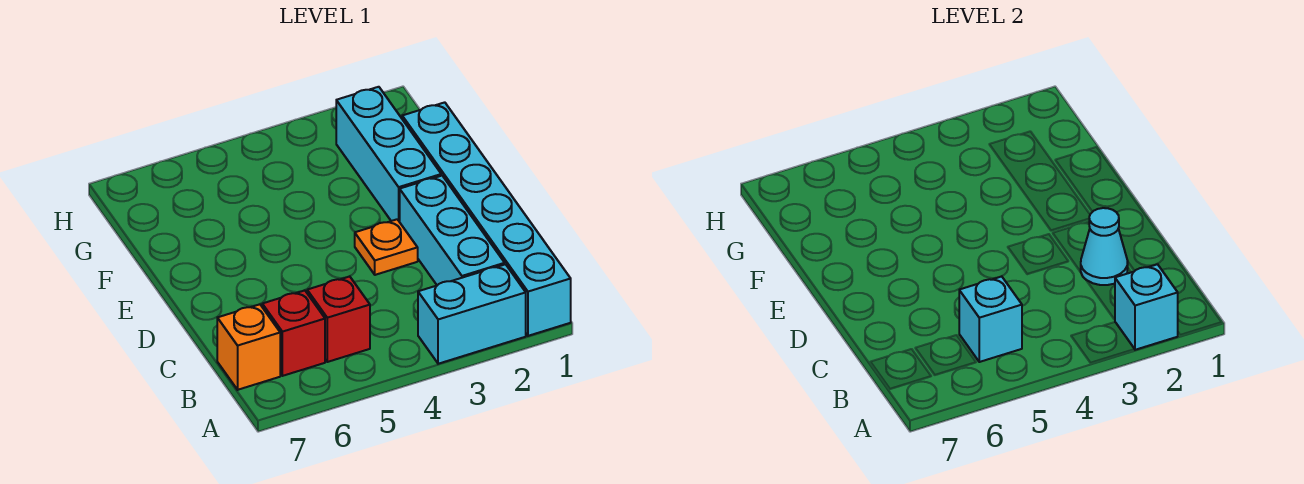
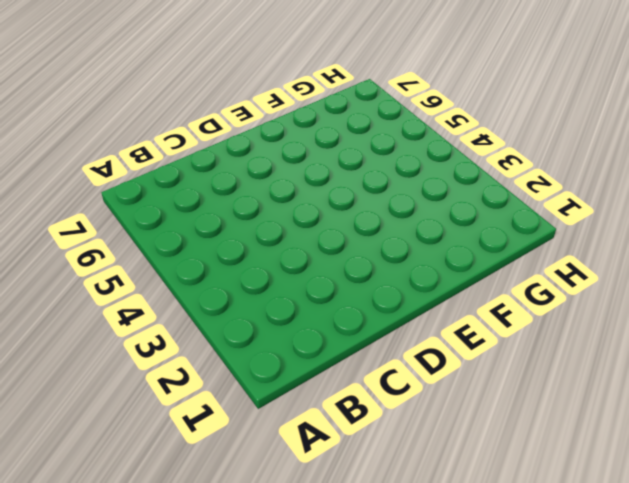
none -> cyan brick A1:F1 level 1
none -> cyan brick A2:A3 level 1

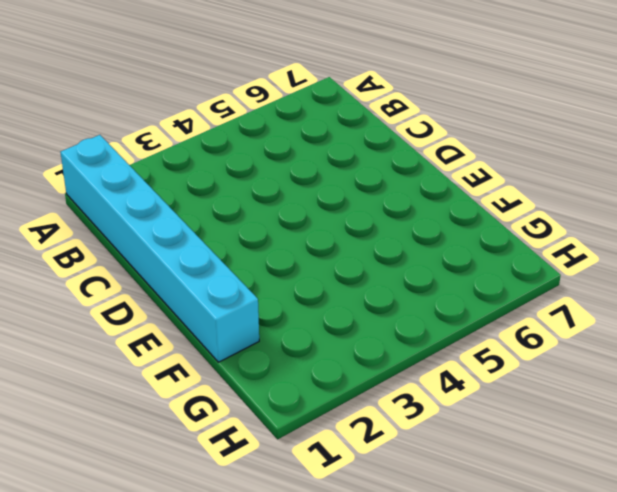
none -> cyan brick A2:A3 level 1
none -> cyan brick B2:D2 level 1

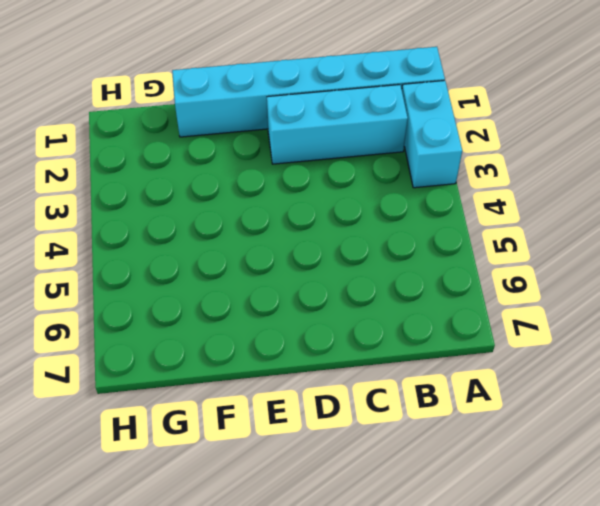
none -> red brick B5 level 1
none -> red brick B6 level 1

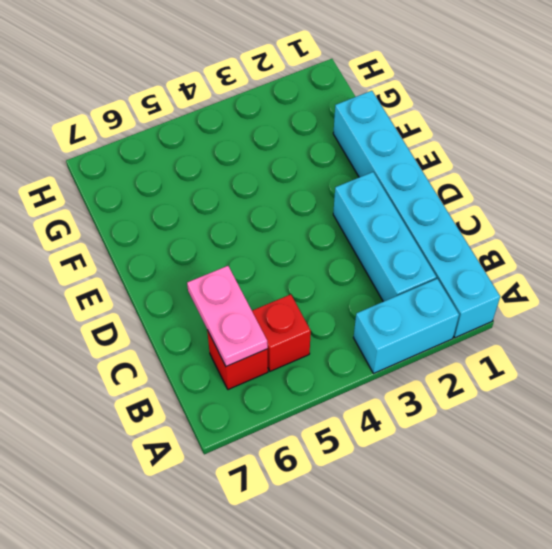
pink plate B6:C6 level 2 -> none
none -> orange brick B7 level 1
none -> orange plate D3 level 1

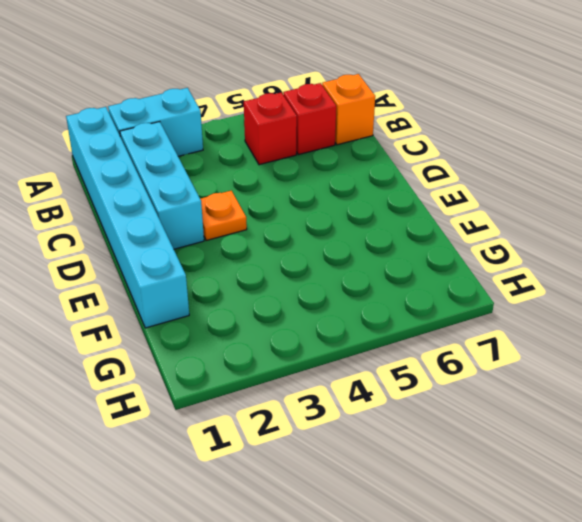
none -> cyan brick E2:G2 level 1
none -> cyan brick A2 level 2

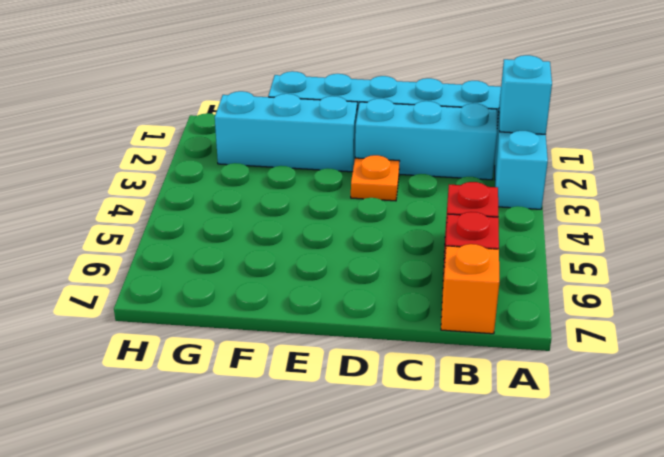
none -> cyan brick B5 level 2
none -> cyan cone C2 level 2

